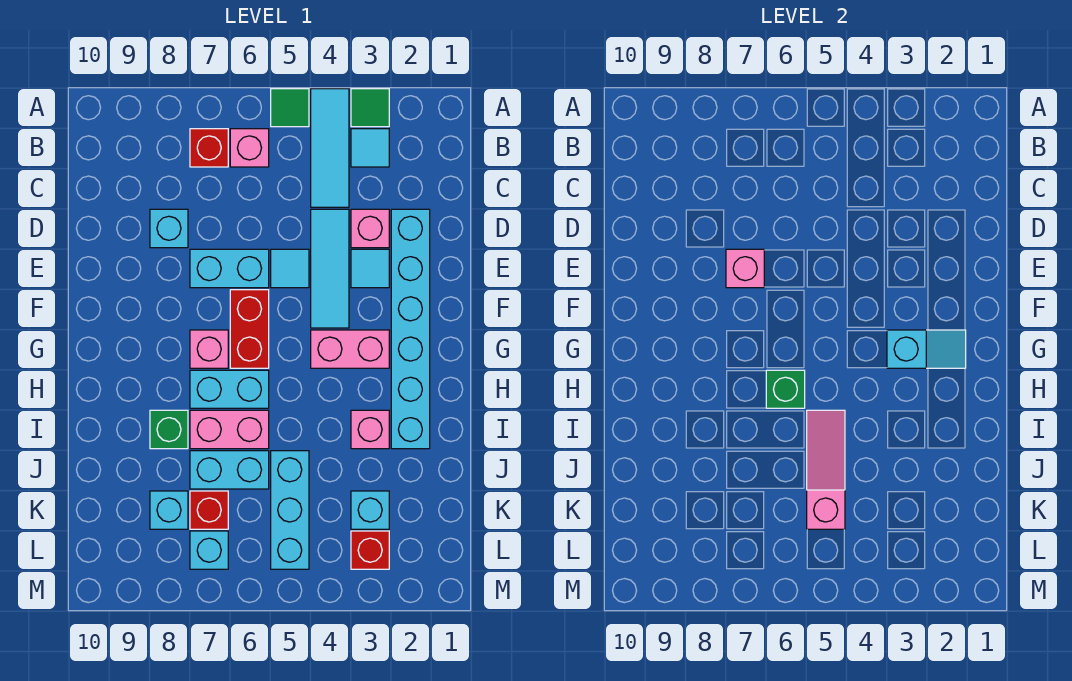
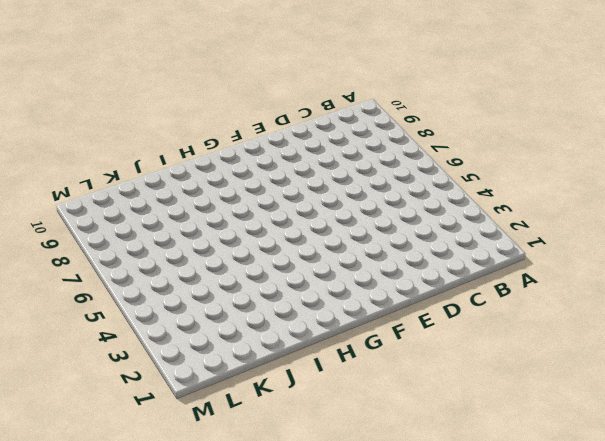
none -> green tile A3 level 1
none -> cyan tile A4:C4 level 1
none -> green tile A5 level 1
none -> cyan tile B3 level 1

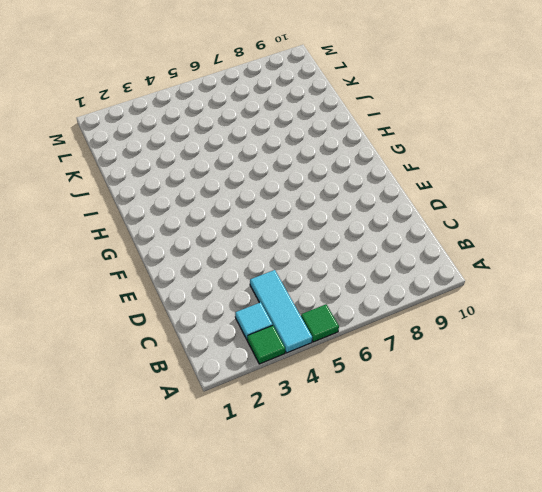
none -> pink brick B6 level 1
none -> red brick B7 level 1
none -> cyan brick D2:I2 level 1
none -> pink brick D3 level 1

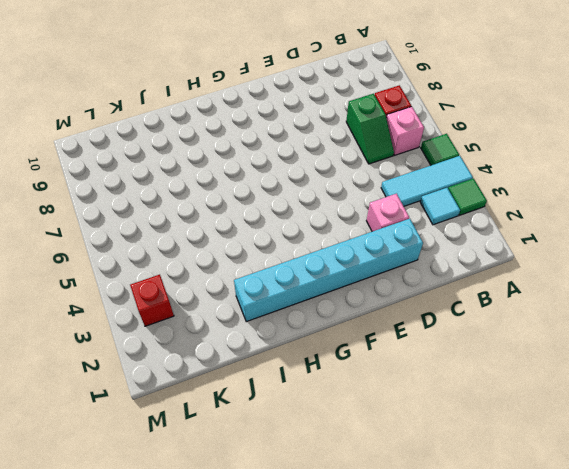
green slope C6:C7 level 1 top 7 -> none
none -> cyan tile D4:F4 level 1
none -> cyan brick D8 level 1
none -> cyan tile E3 level 1
none -> cyan tile E5 level 1

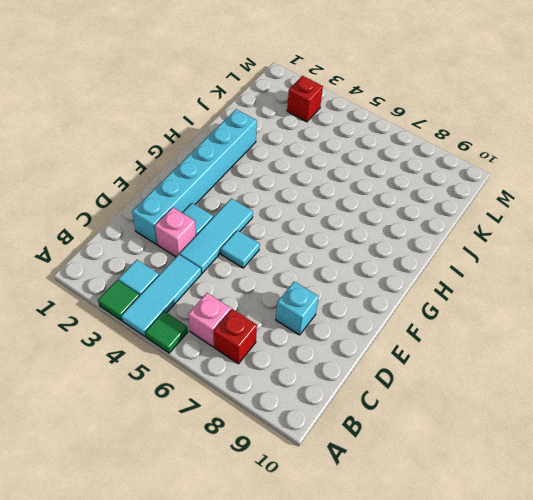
none -> cyan brick E6:E7 level 1
none -> red brick F6:G6 level 1
none -> pink brick G3:G4 level 1
none -> pink brick G7 level 1

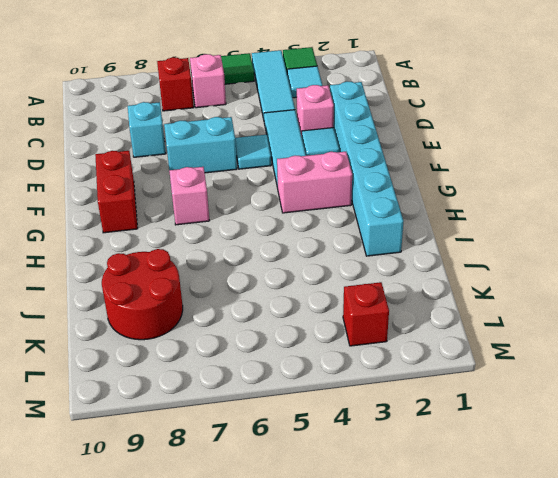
red brick F9:G9 level 1 -> red brick F6:G6 level 1
red round brick J8:K9 level 1 -> cyan brick K8 level 1
none -> cyan brick H6:H7 level 1
none -> pink brick I3 level 1
none -> pink brick I6:I7 level 1
none -> green brick I8 level 1

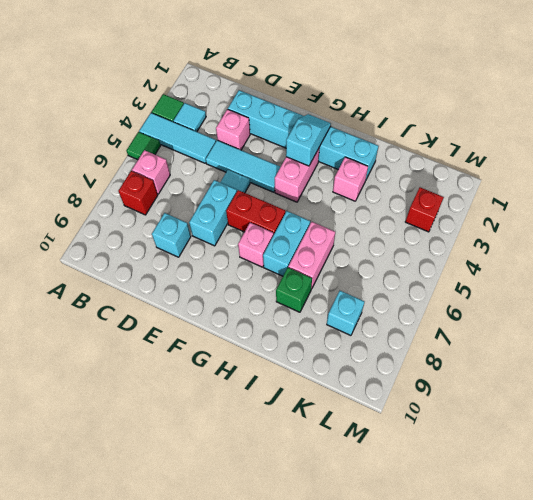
none -> cyan tile E3 level 1
none -> cyan brick J5:L5 level 1
none -> cyan brick J6:J7 level 1
none -> cyan brick K3 level 1

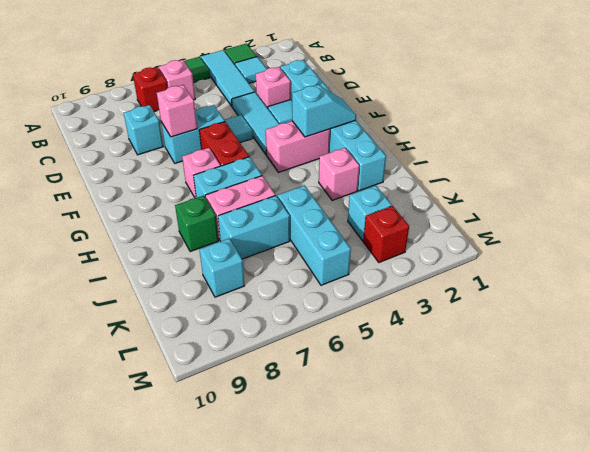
none -> red brick K7 level 1
none -> cyan brick L7 level 1
none -> green brick H6 level 2
none -> pink slope I5:K5 level 2 top K

